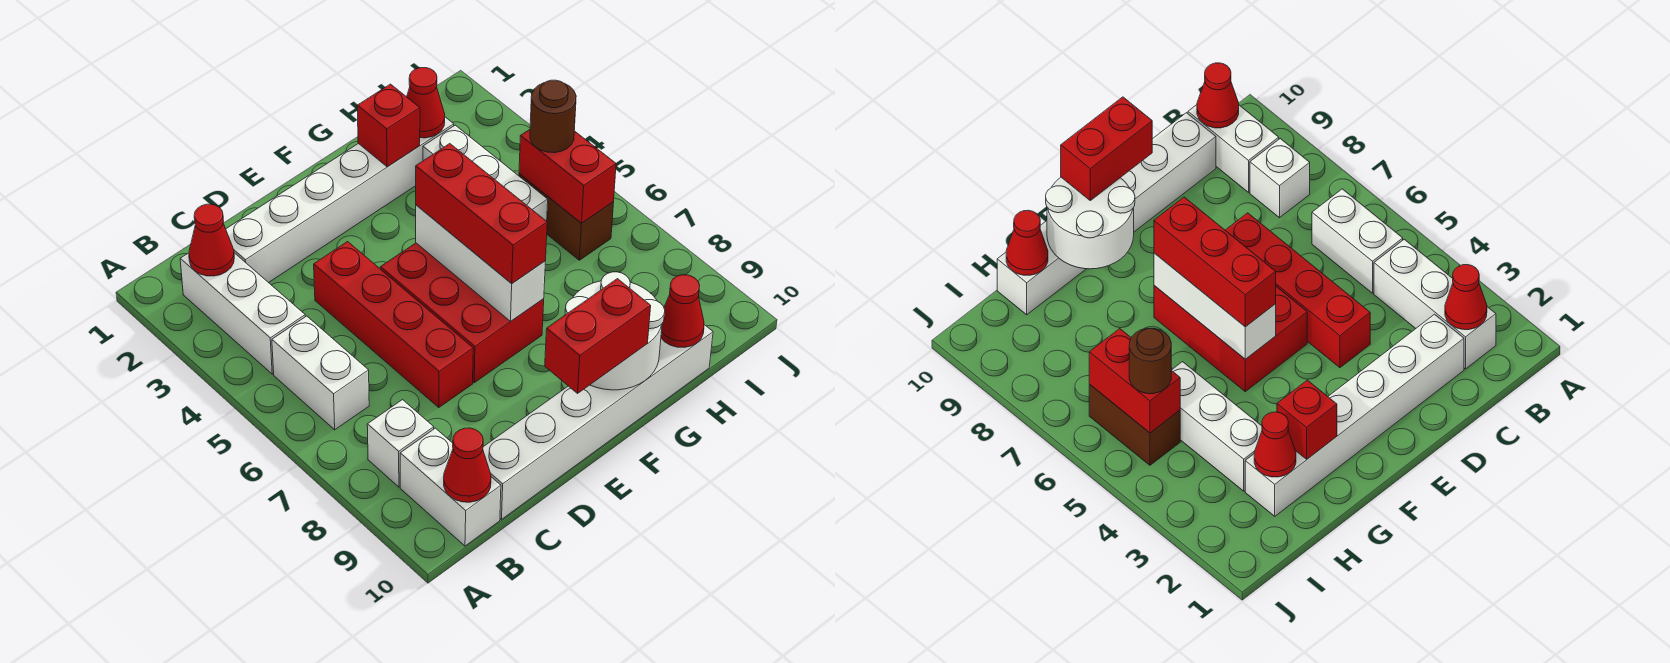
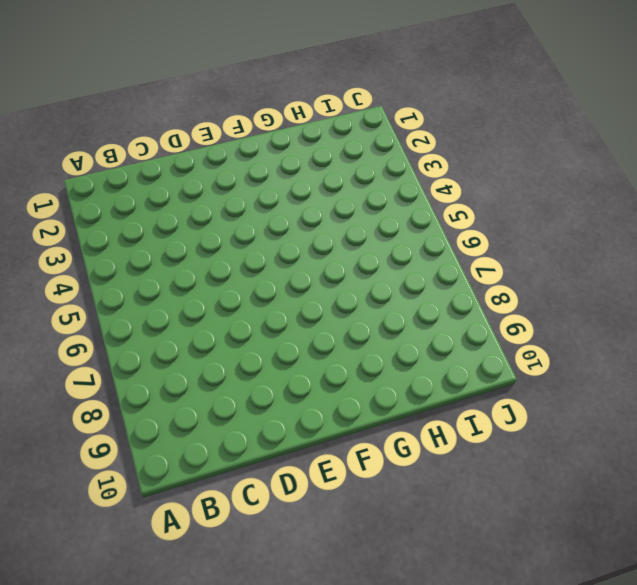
none -> white brick B2:B4 level 1
none -> white brick B5:B6 level 1
none -> white brick B8 level 1

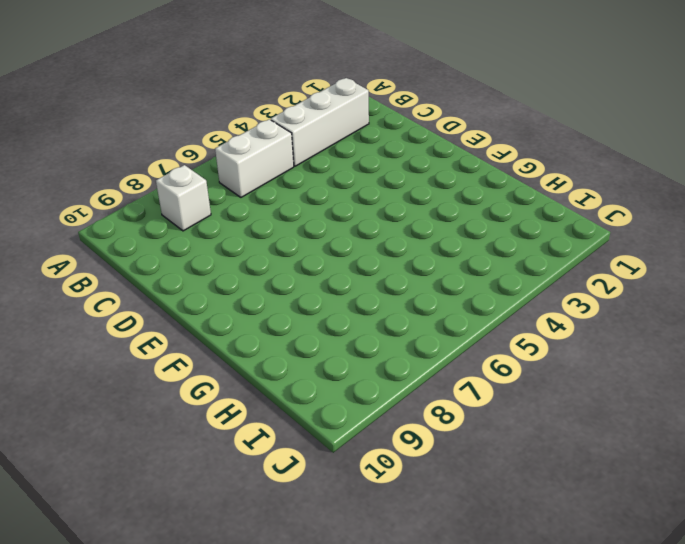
none -> white brick B9:B10 level 1
none -> white brick C2:H2 level 1
none -> white brick C10:H10 level 1

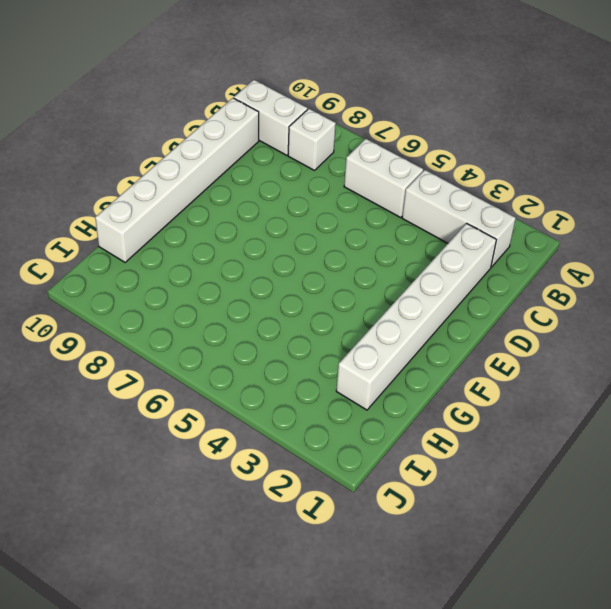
none -> red brick D4:D7 level 1
none -> red brick E5:F7 level 1
none -> white brick H3:H5 level 1

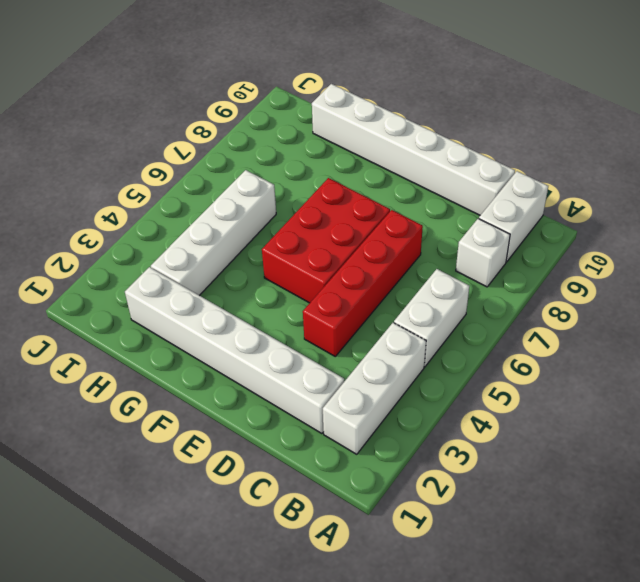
white brick H3:H6 level 1 -> white brick H3:H5 level 1
none -> brown brick I5:I6 level 1
none -> red cone B2 level 2
none -> red cone B10 level 2

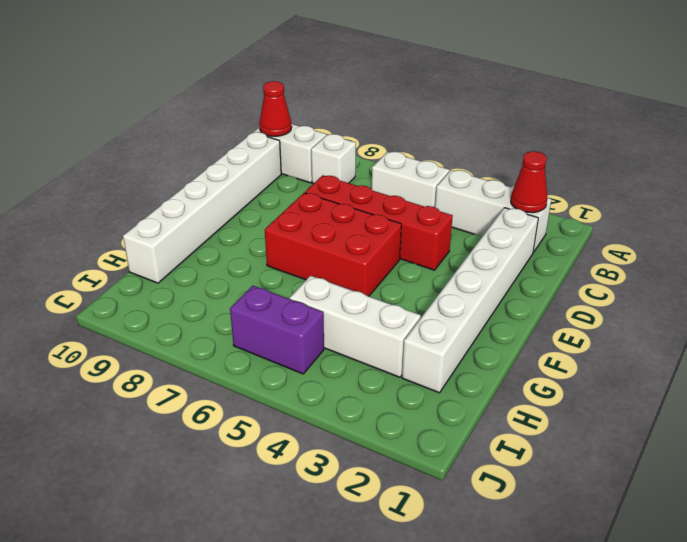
purple brick I5:I6 level 1 -> brown brick I5:I6 level 1
none -> white brick F5:F7 level 2
none -> white round brick F9:G10 level 2
none -> red brick G2 level 2

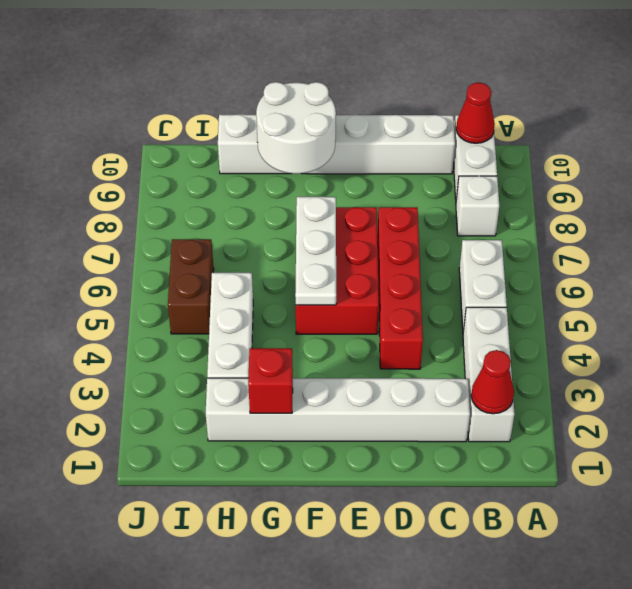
white plate F5:F7 level 2 -> white brick F5:F7 level 2
none -> red cone H2 level 2
none -> red cone H10 level 2
none -> red brick I5:I6 level 2

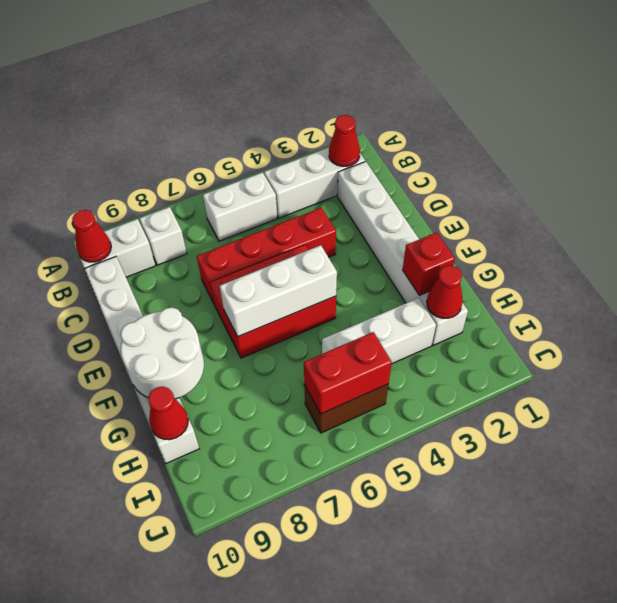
none -> red brick E10:F10 level 3
none -> red brick F5:F7 level 3
none -> brown round brick I5 level 3

